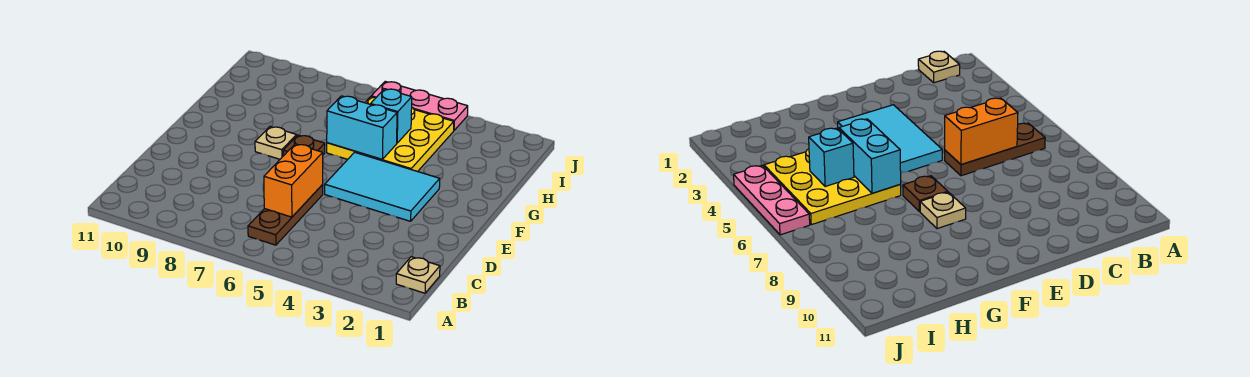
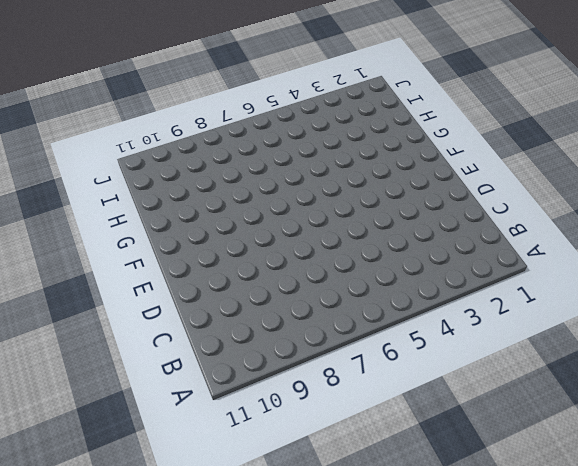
none -> tan plate B1 level 1
none -> brown plate B6:D6 level 1

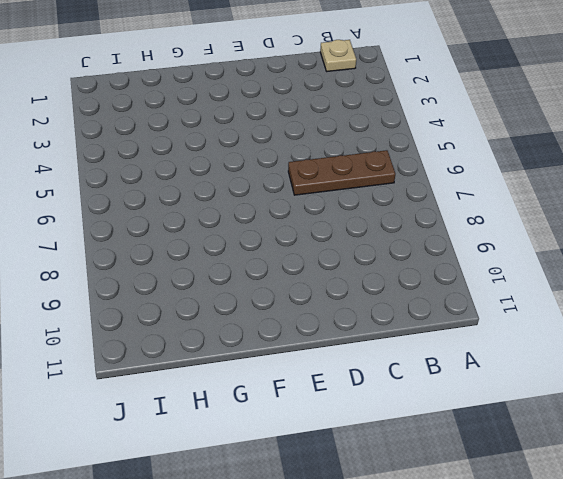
none -> cyan tile E3:F5 level 1
none -> brown plate F7 level 1

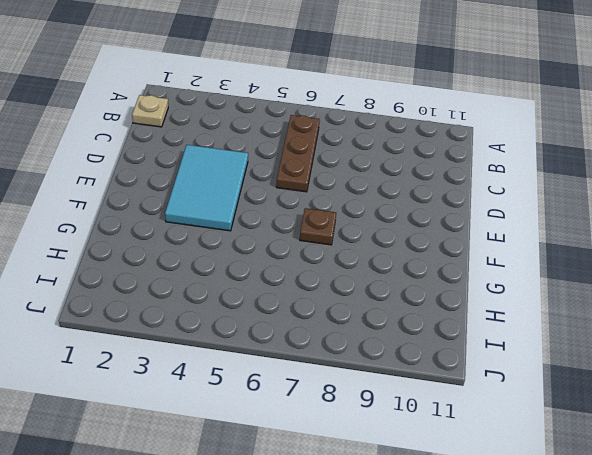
cyan tile D3:F4 level 1 -> cyan tile E3:F5 level 1
none -> tan plate F8 level 1
none -> yellow plate G4:I6 level 1

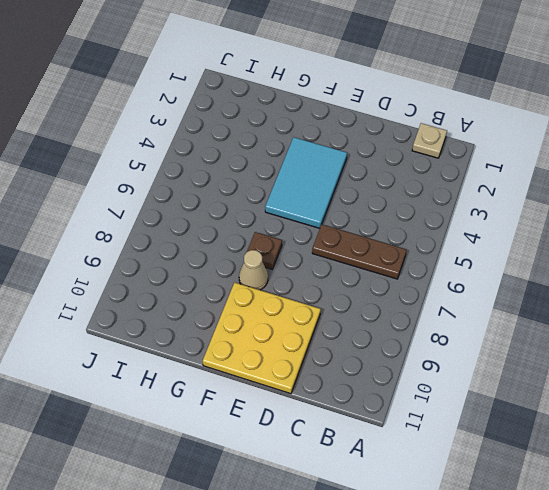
yellow plate D9:F11 level 1 -> yellow plate G4:I6 level 1
tan cone F8 level 1 -> tan plate F8 level 1
none -> pink plate J4:J6 level 1
none -> orange brick C6:D6 level 2

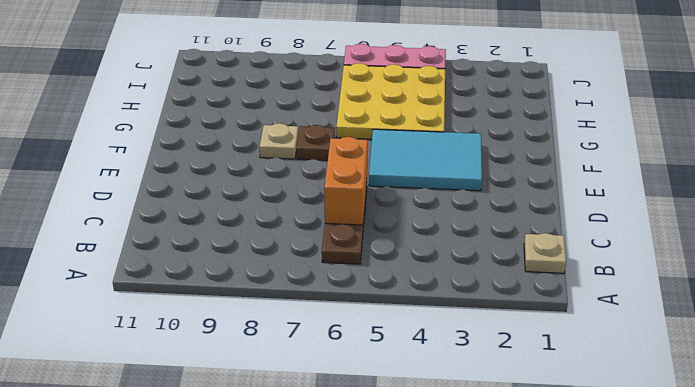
none -> cyan brick G5:G6 level 2
none -> cyan brick H5 level 2

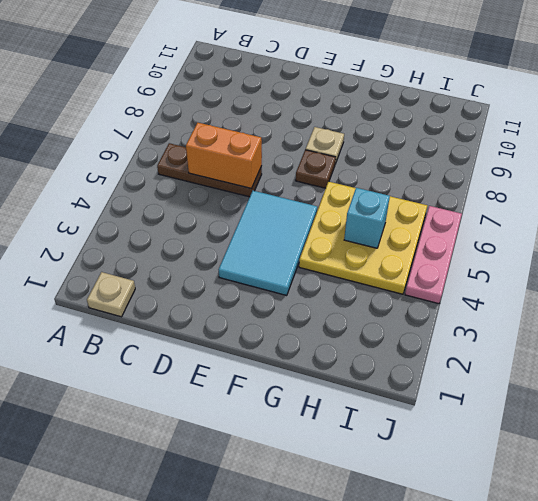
none -> cyan brick G5:G6 level 2

